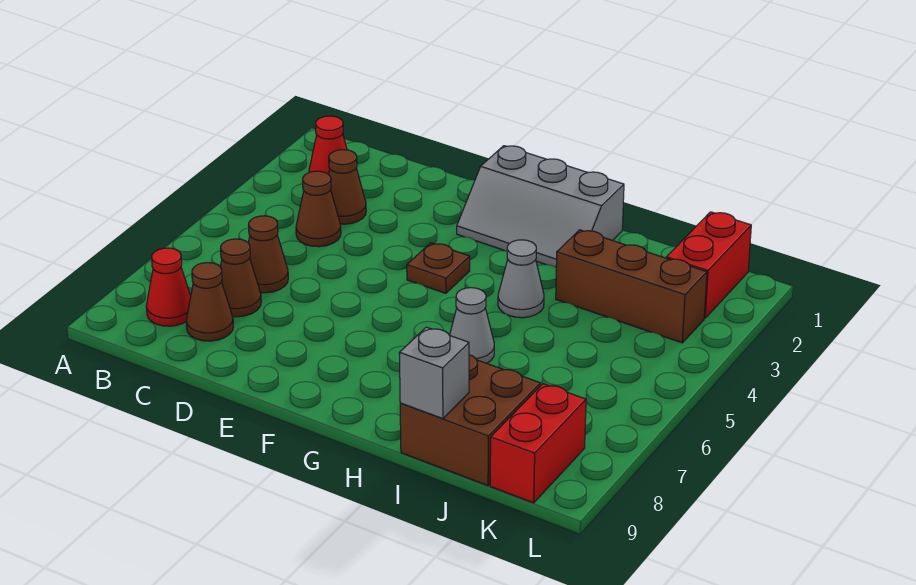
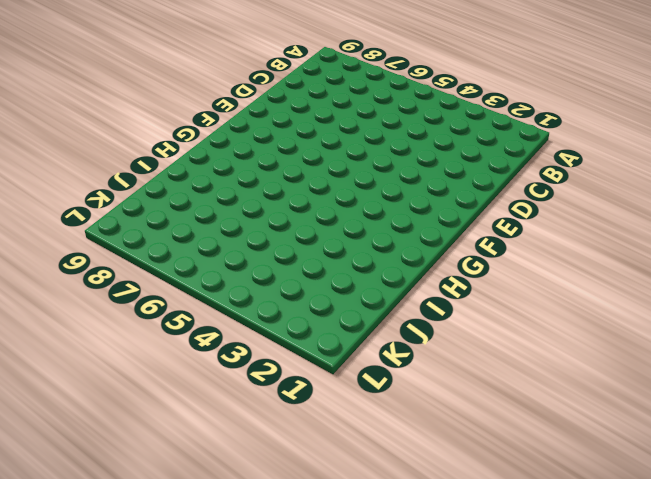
none -> red cone B2 level 1
none -> red cone B8 level 1
none -> brown cone C3 level 1

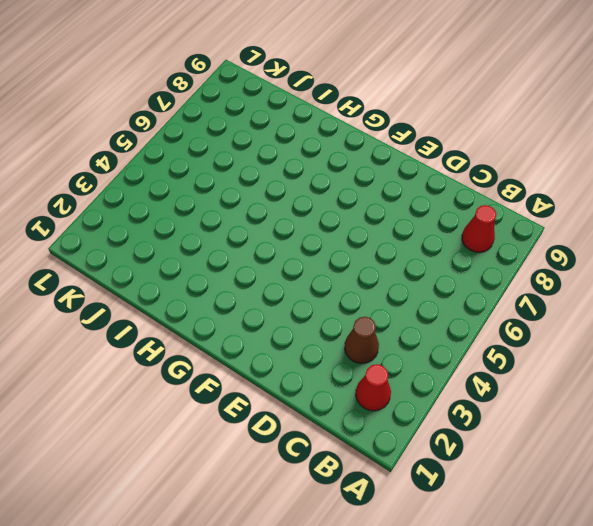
none -> brown cone C4 level 1
none -> brown cone C6 level 1
none -> brown cone C7 level 1

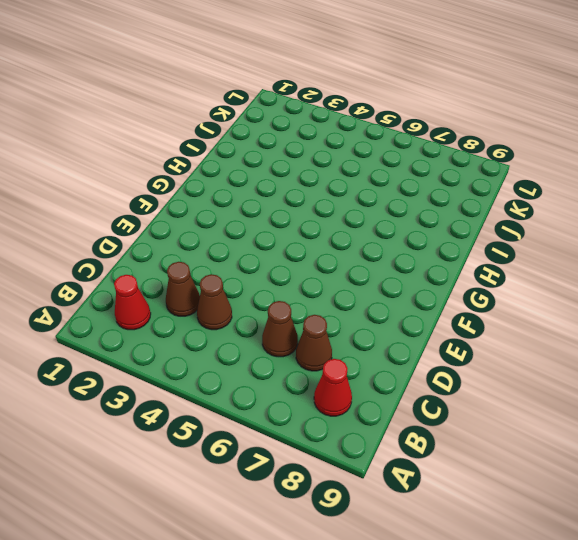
none -> brown cone C8 level 1
none -> grey slope F1:H2 level 1 top 1
none -> brown plate F4 level 1

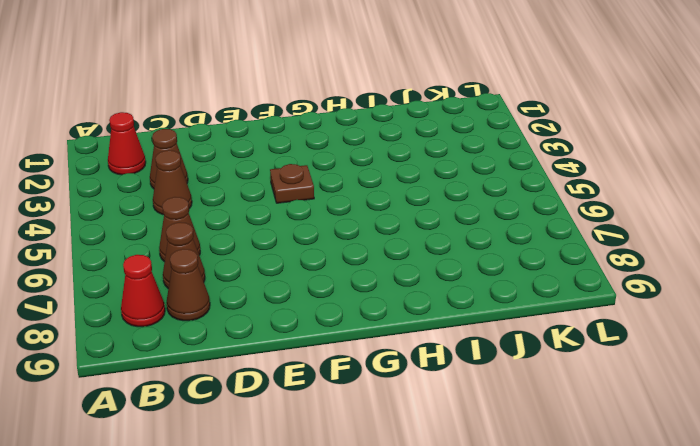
none -> grey slope F1:H2 level 1 top 1
none -> grey cone H4 level 1
none -> grey cone H6 level 1

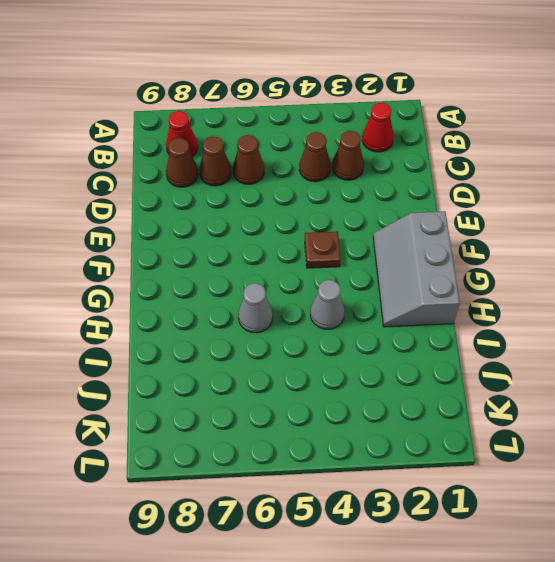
none -> brown brick I3:K3 level 1
none -> brown brick I8:J9 level 1
none -> red brick K1:K2 level 1

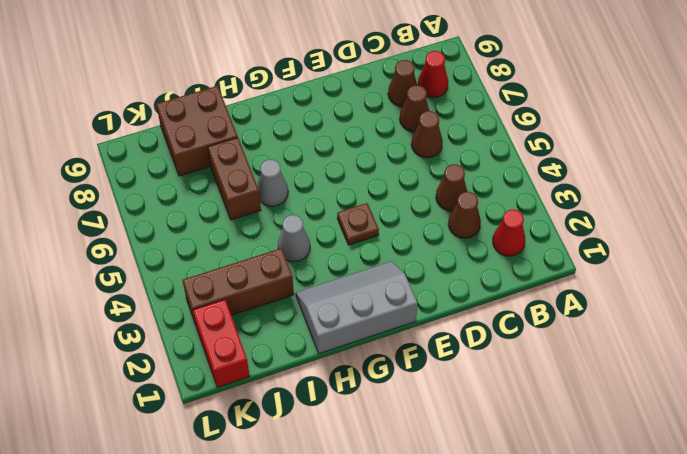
brown brick I6:I7 level 1 -> none
none -> red brick K8:K9 level 1
none -> grey brick I9 level 2

